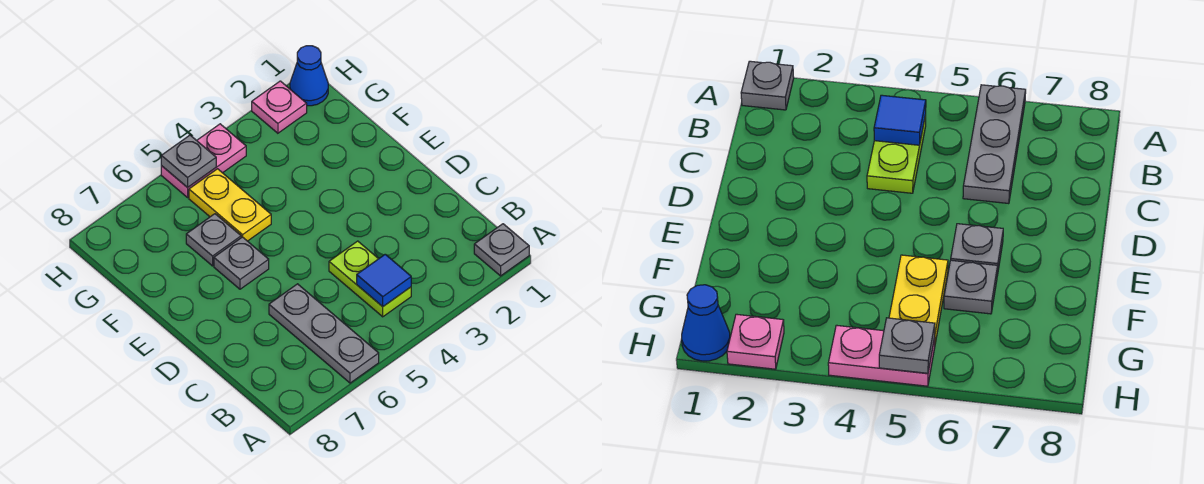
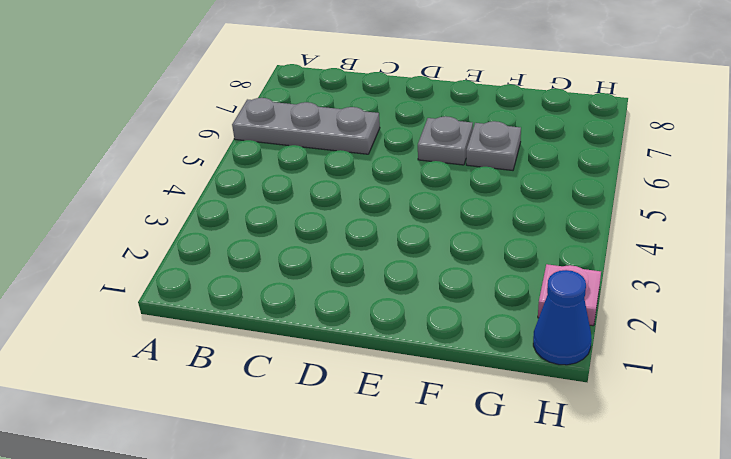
none -> grey plate A1 level 1
none -> lime plate B4:C4 level 1

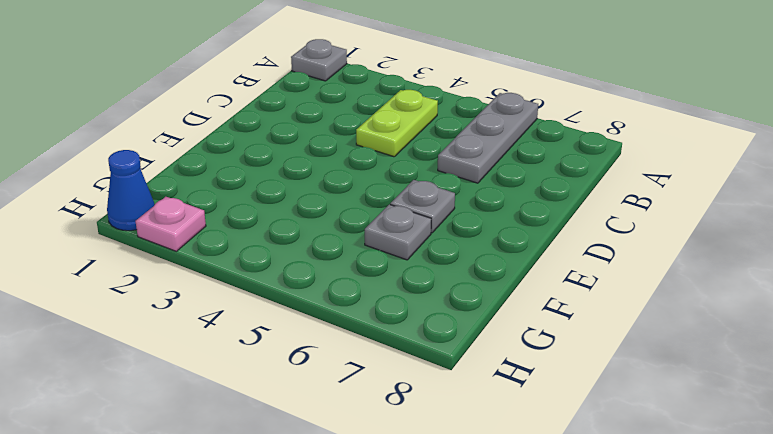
none -> yellow plate F5:G5 level 1
none -> pink plate H4:H5 level 1

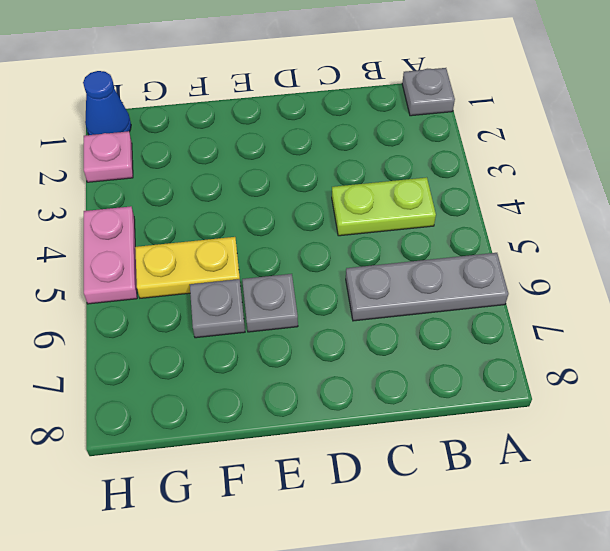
none -> blue tile B4 level 2
none -> grey plate H5 level 2

